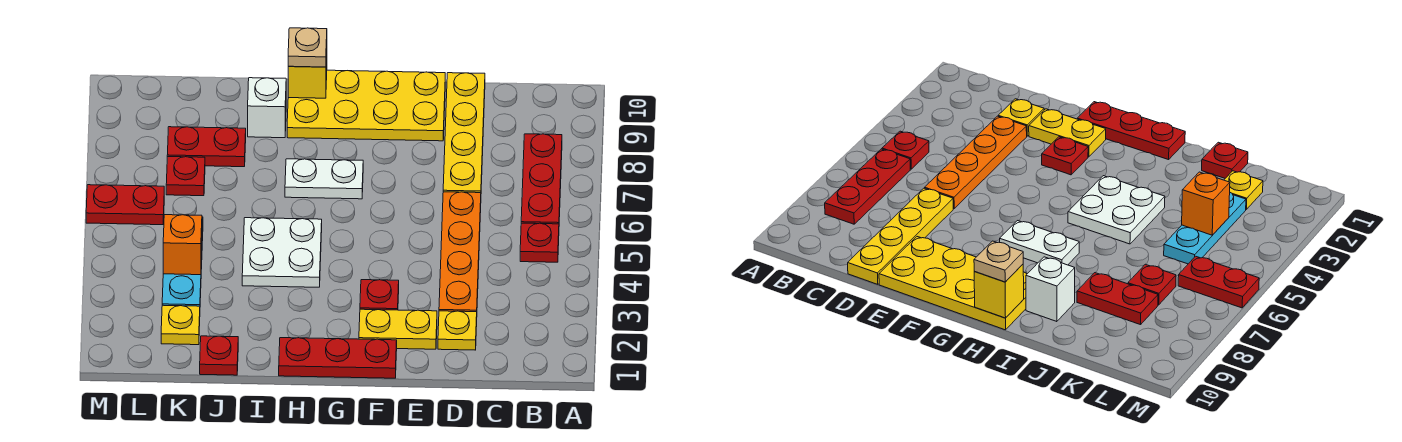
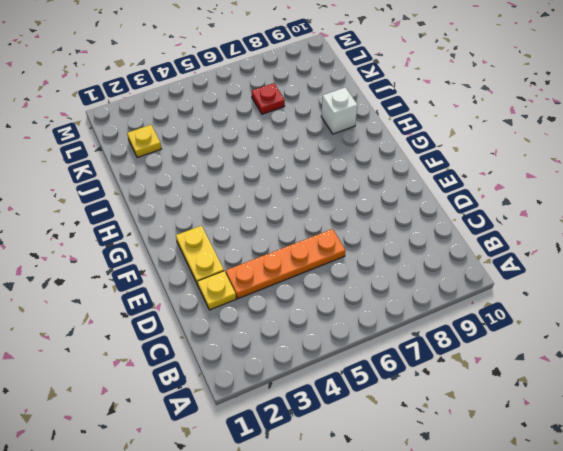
none -> red plate B5 level 1
none -> red plate B6:B8 level 1
none -> yellow plate D7:D10 level 1

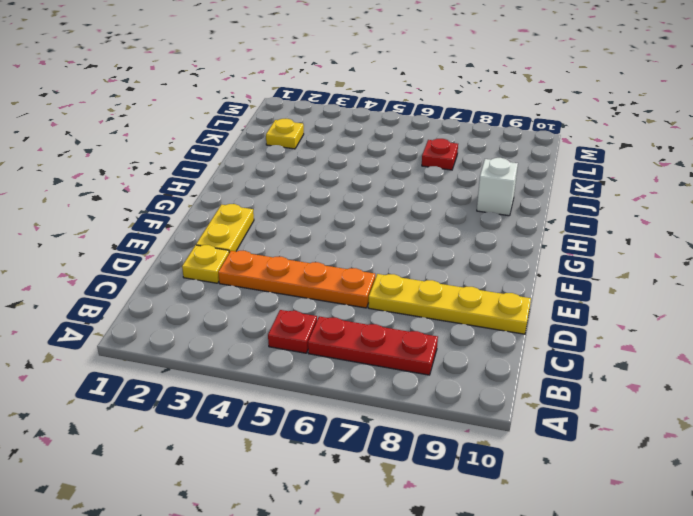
none -> yellow plate E9:H10 level 1
none -> red plate F1:H1 level 1
none -> red plate F3 level 1

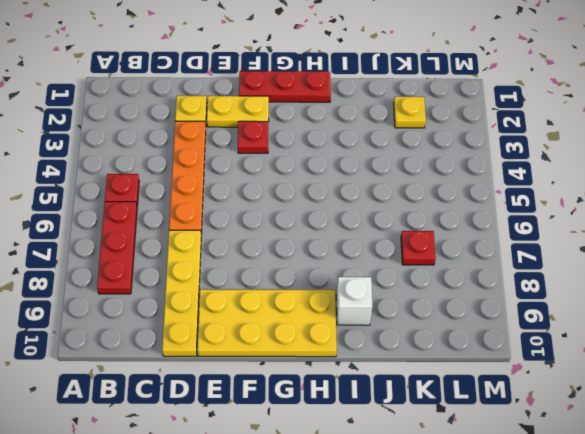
none -> white plate G7:H7 level 1
none -> white plate H4:I5 level 1
none -> red plate J1 level 1

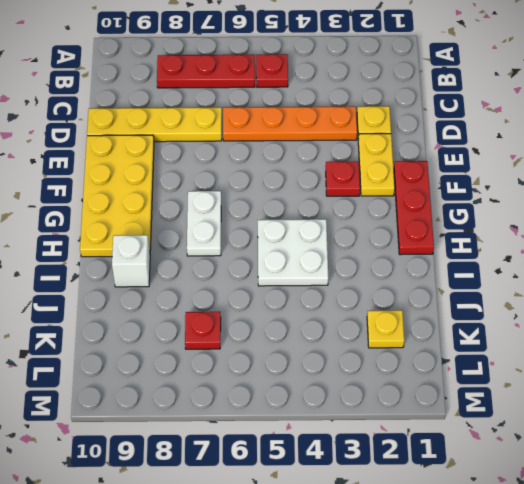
none -> red plate J1 level 1
none -> red plate J8:K8 level 1
none -> cyan plate K3:K5 level 1

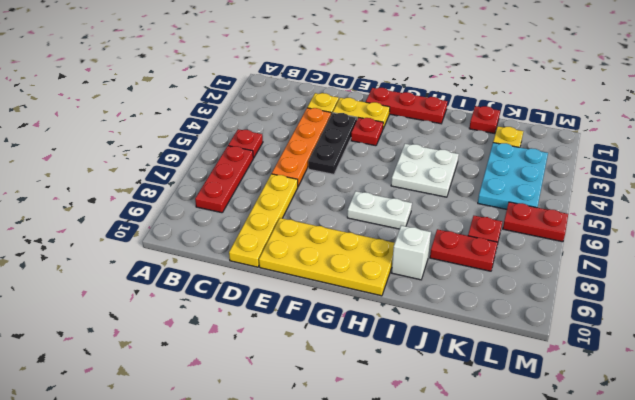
black plate E3:E5 level 1 -> none
cyan plate K3:L5 level 1 -> cyan plate K3:K5 level 1
none -> yellow brick H10 level 2
none -> orange brick K4 level 2
none -> tan plate H10 level 3

